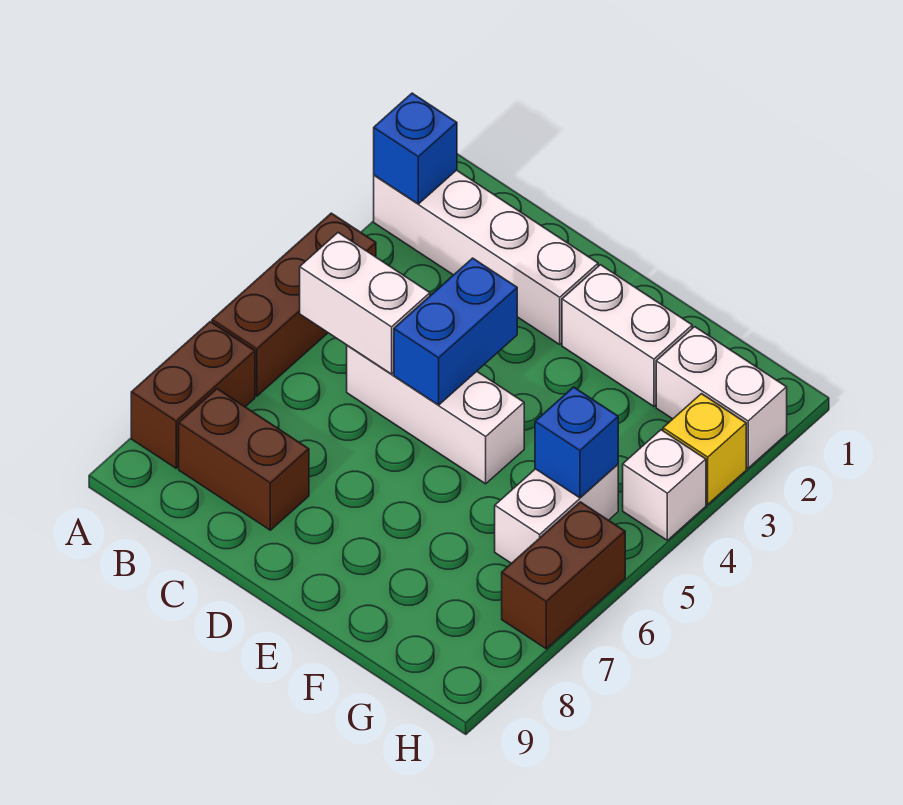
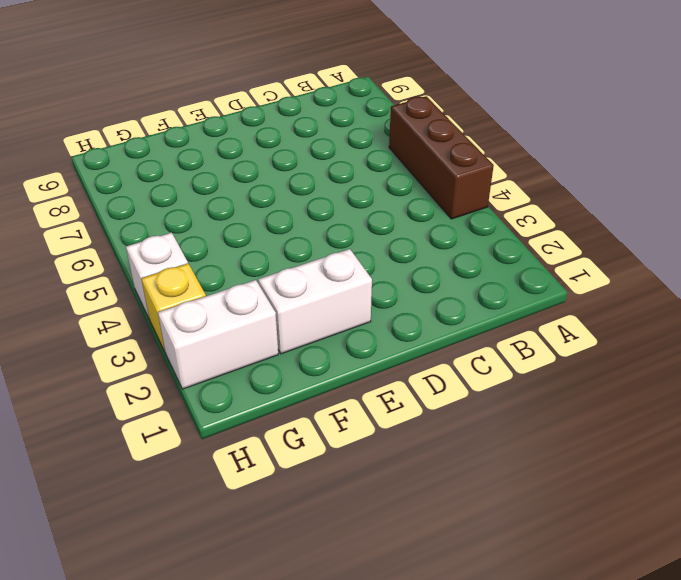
none -> white brick A2:D2 level 1
none -> brown brick A7:A8 level 1
none -> brown brick B8:C8 level 1

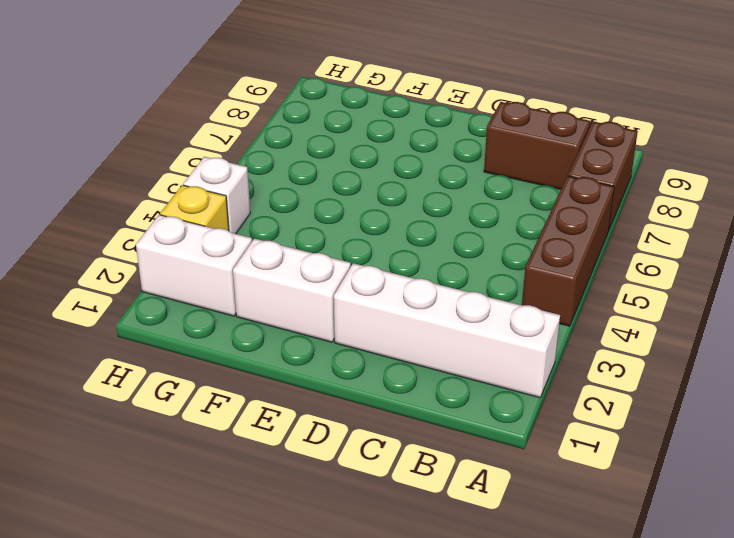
none -> white brick C5:E5 level 1
none -> white brick G5:G6 level 1
none -> brown brick H6:H7 level 1

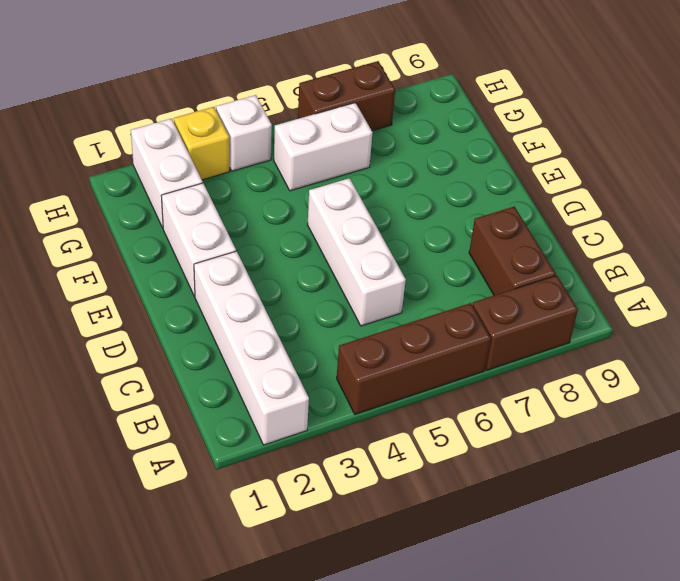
none -> blue brick A2 level 2
none -> white brick B5:C5 level 2
none -> blue brick D4:D5 level 2

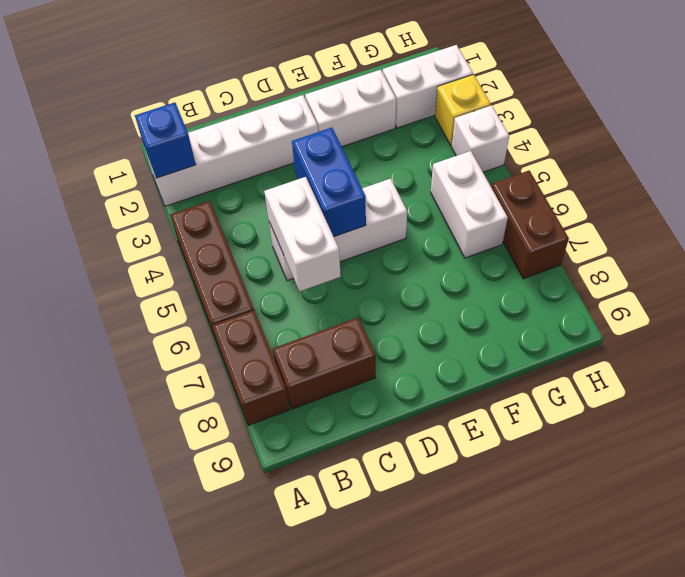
white brick C5:C6 level 2 -> white brick B5:C5 level 2
none -> blue brick G5 level 2

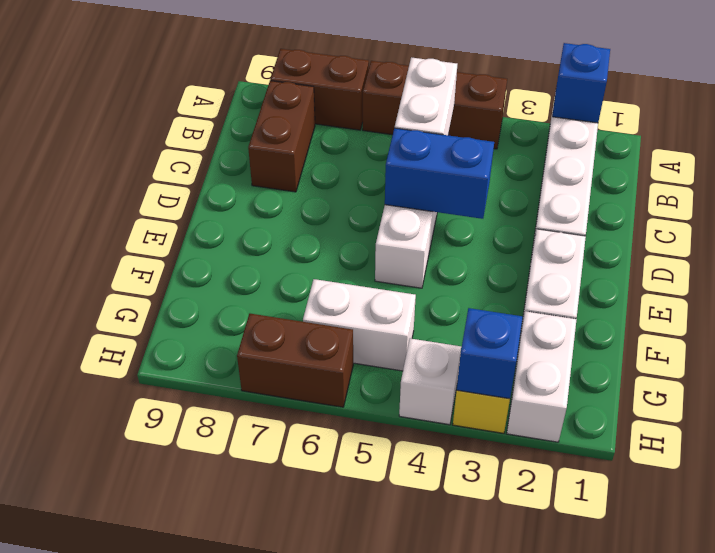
blue brick H3 level 2 -> blue brick G5 level 2

